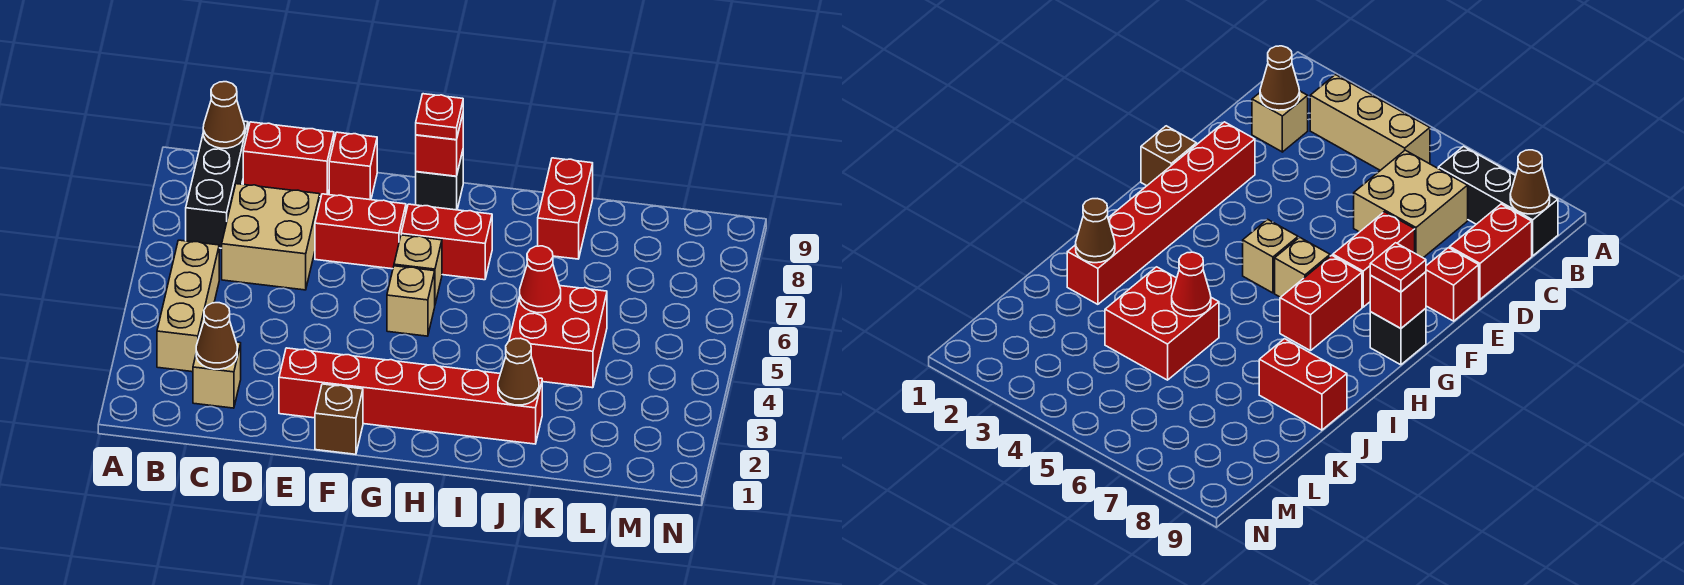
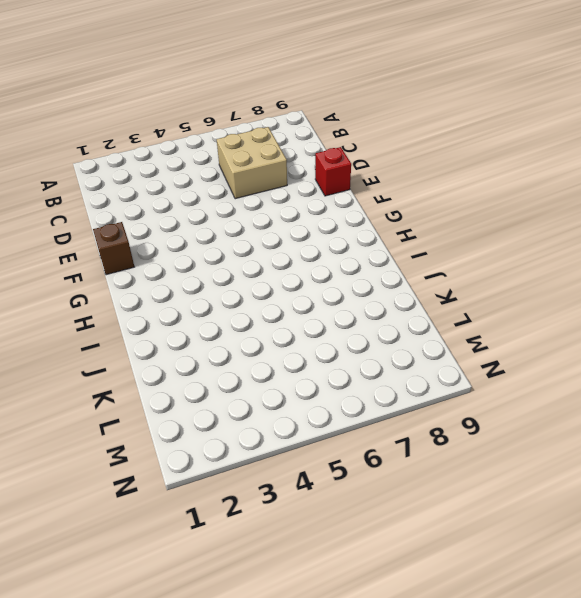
none -> tan brick B3:B5 level 1
none -> black brick B7:B9 level 1
none -> tan brick C2 level 1

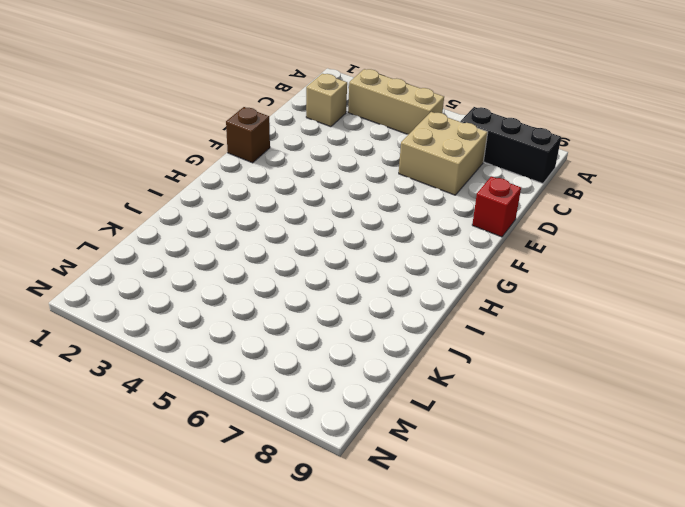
none -> red brick C9:D9 level 1
none -> red brick E2:J2 level 1
none -> red brick E7:F7 level 1

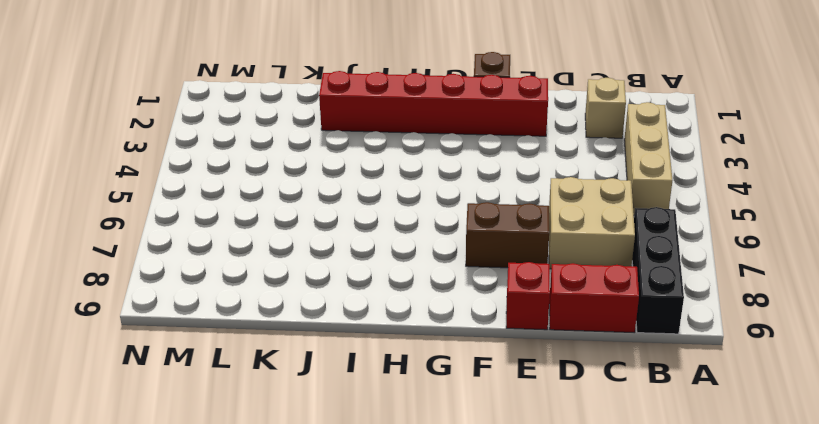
brown brick E7:F7 level 1 -> red brick E7:F7 level 1
none -> tan brick G5 level 1
none -> tan brick G6 level 1
none -> red brick G7:H7 level 1

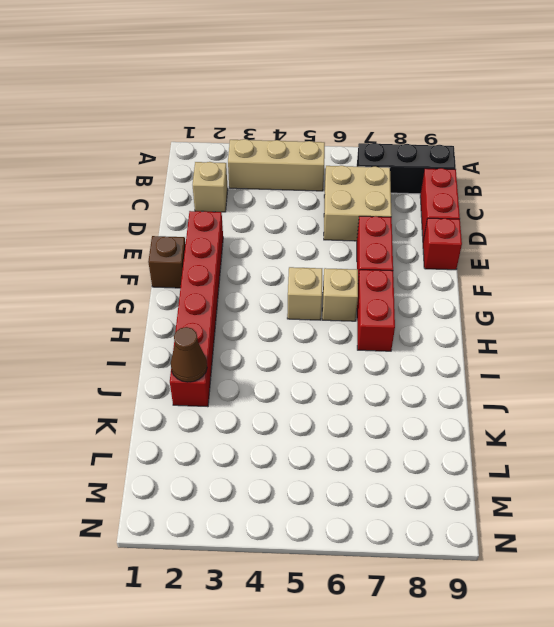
none -> black brick G9 level 1
none -> red brick J4:K5 level 1
none -> red brick J8:J9 level 1

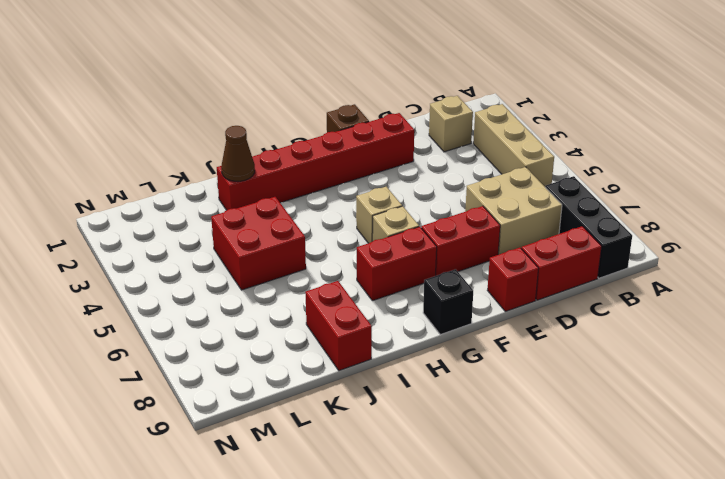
none -> brown cone B9 level 2
none -> brown cone C2 level 2
none -> red brick G9 level 2

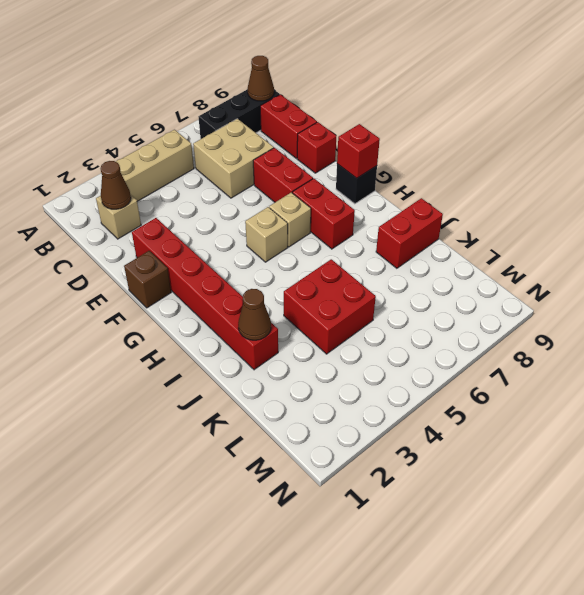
none -> red cone J5 level 2
none -> red plate G9 level 3

